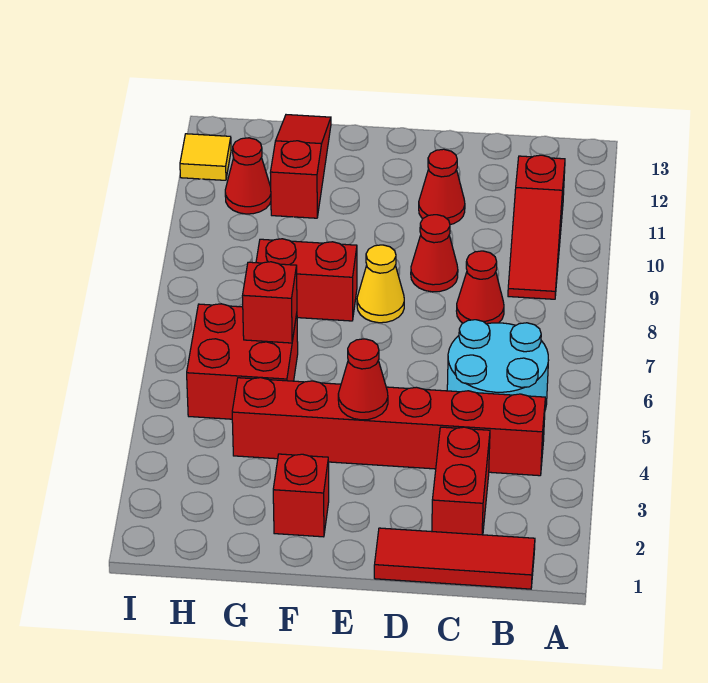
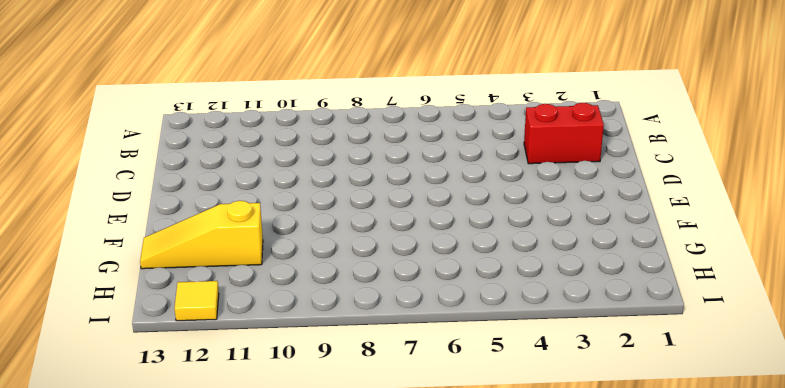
yellow slope G11:G13 level 1 top 11 -> red slope G11:G13 level 1 top 11
none -> red tile B1:D1 level 1
none -> red brick B4:G4 level 1
none -> cyan round brick B5:C6 level 1

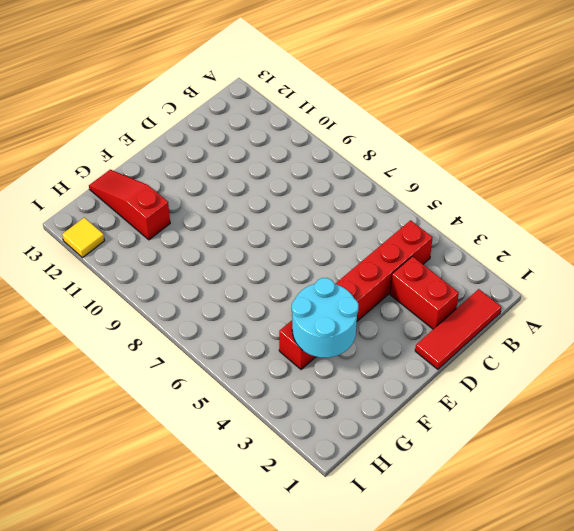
cyan round brick F3:G4 level 2 -> cyan round brick B5:C6 level 1
none -> red slope B9:B11 level 1 top 11
none -> red cone C8 level 1
none -> red cone D9 level 1

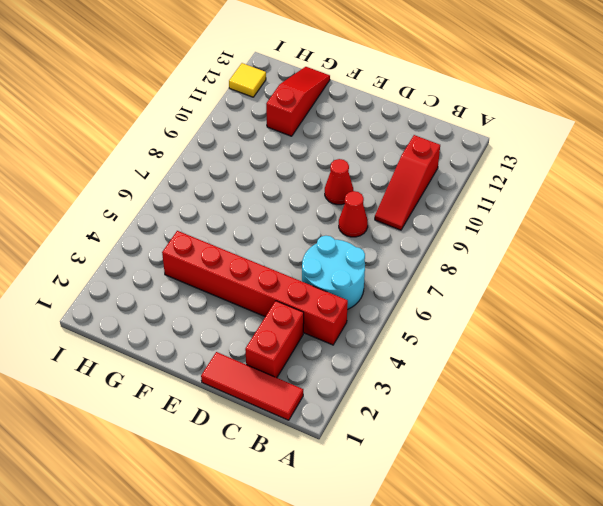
none -> red cone D11 level 1
none -> yellow cone E8 level 1
none -> red brick F2 level 1

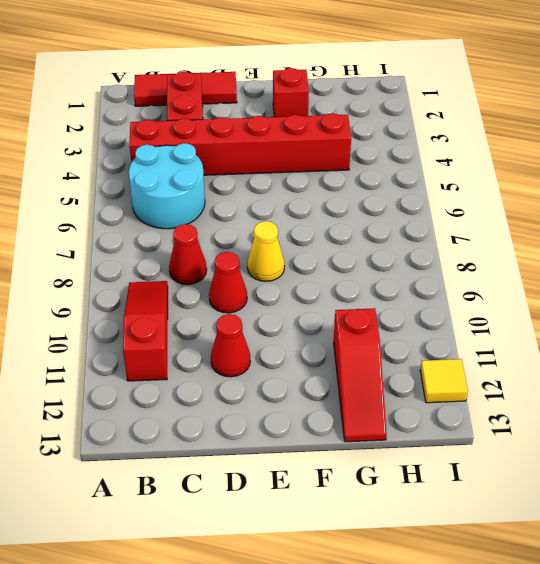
none -> red brick F8:G8 level 1
none -> red brick G5:H6 level 1
none -> red cone H11 level 1

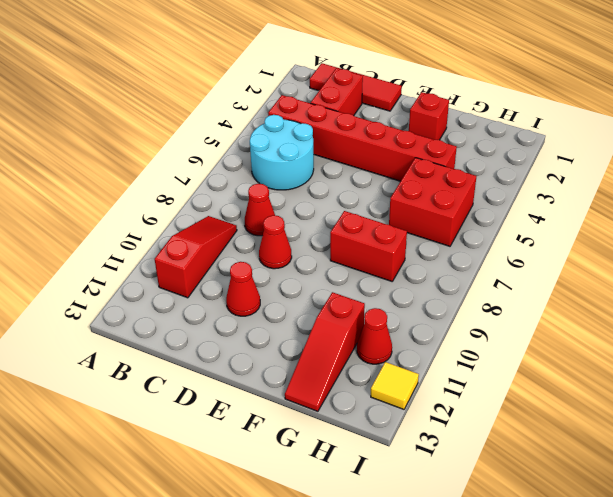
none -> yellow cone E8 level 1
none -> red cone E4 level 2
none -> red brick G6 level 2

